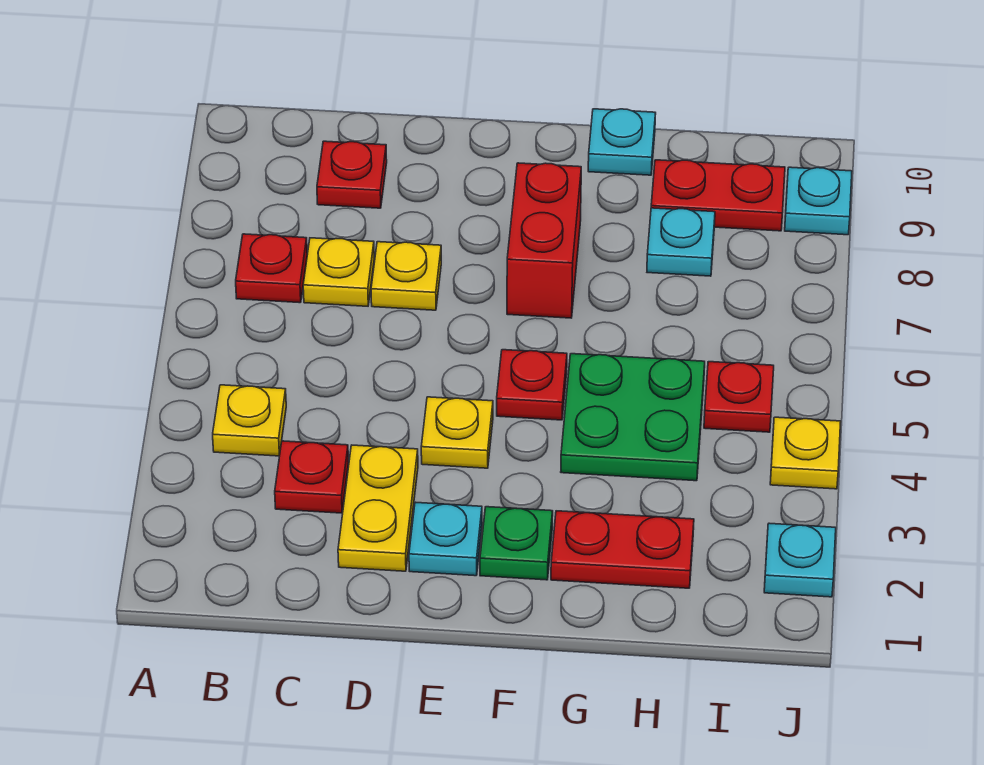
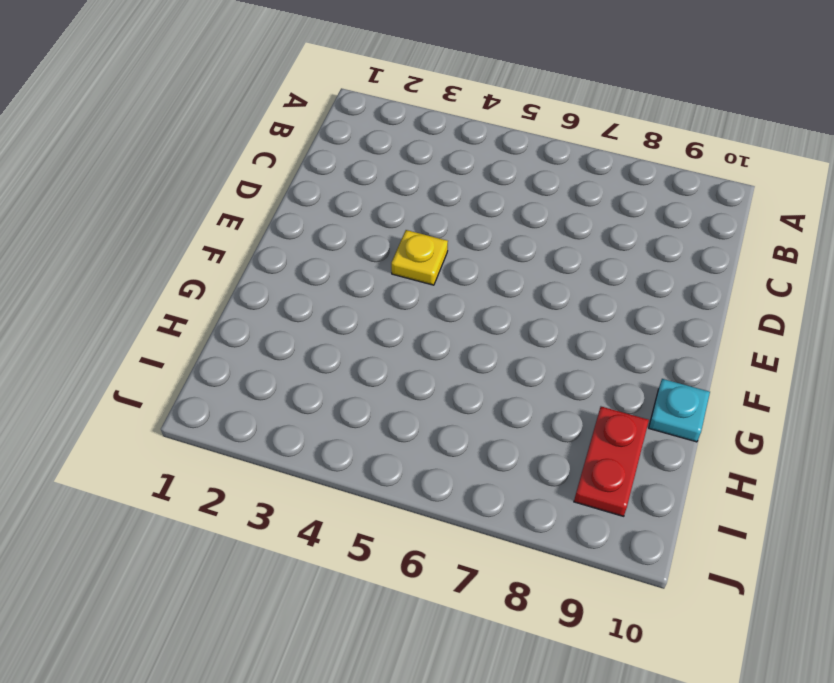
none -> yellow plate B4 level 1
none -> red plate B7 level 1
none -> red plate C3 level 1

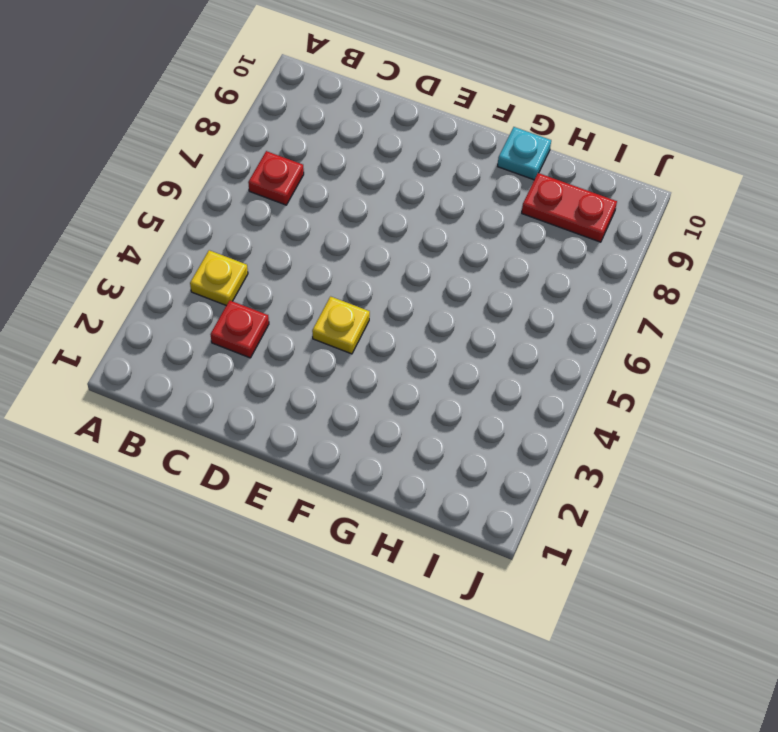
none -> yellow plate C7 level 1
none -> red plate C9 level 1
none -> yellow plate D2:D3 level 1

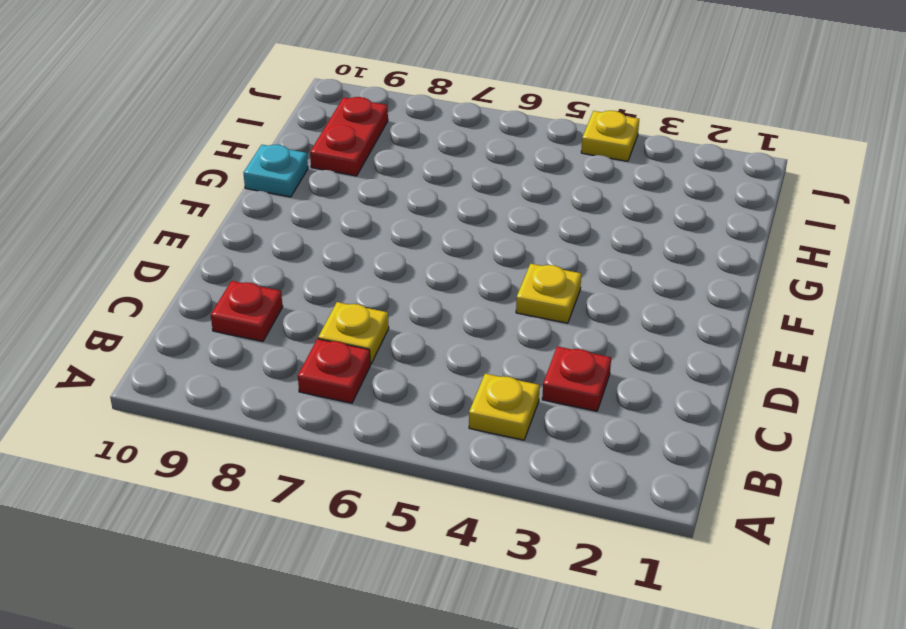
none -> yellow plate D2:D3 level 1
none -> yellow plate D7 level 1
none -> cyan plate E2 level 1

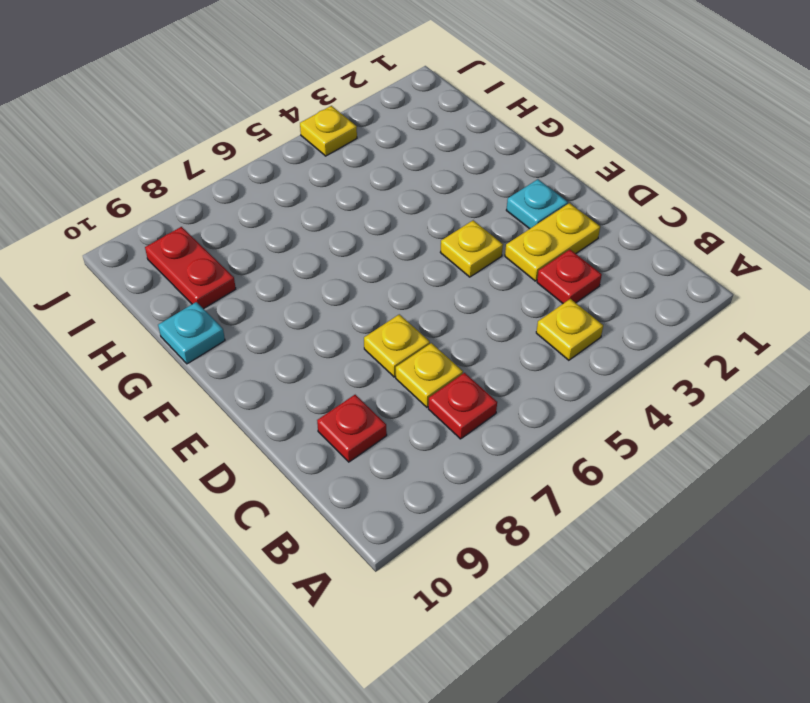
none -> green plate F2 level 1
none -> red plate F5 level 1
none -> red brick F7:F8 level 1

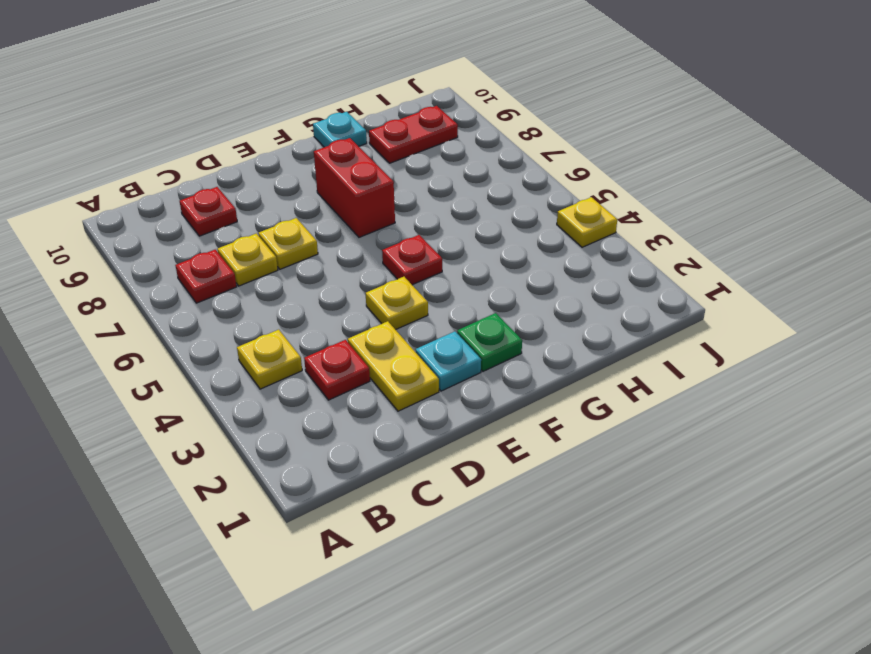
none -> red plate G2:H2 level 1
none -> green plate G4:H5 level 1
none -> cyan plate H8 level 1

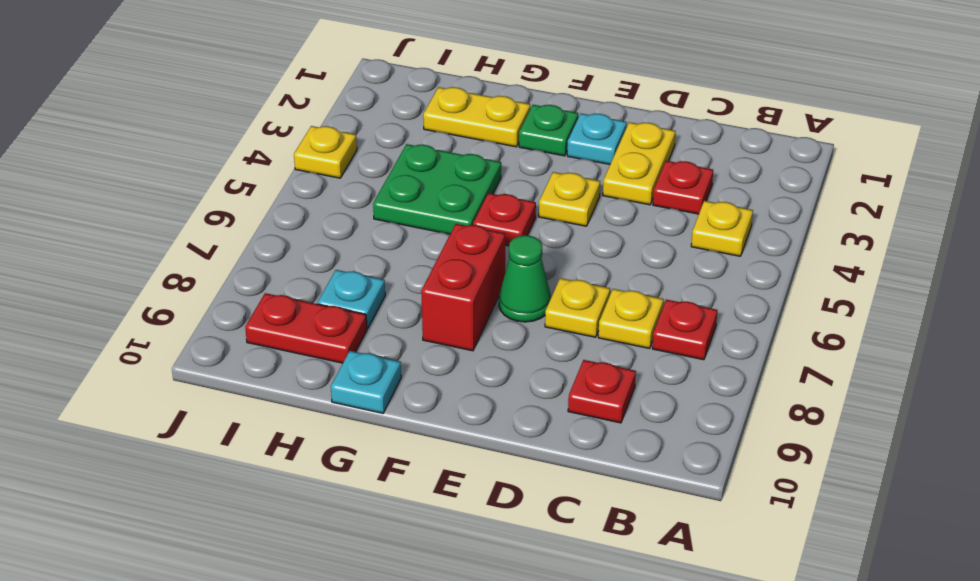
green cone E7 level 1 -> none
yellow plate G2:H2 level 1 -> red plate G2:H2 level 1
none -> red plate I5 level 1
none -> cyan plate J2 level 1
none -> cyan plate J9 level 1

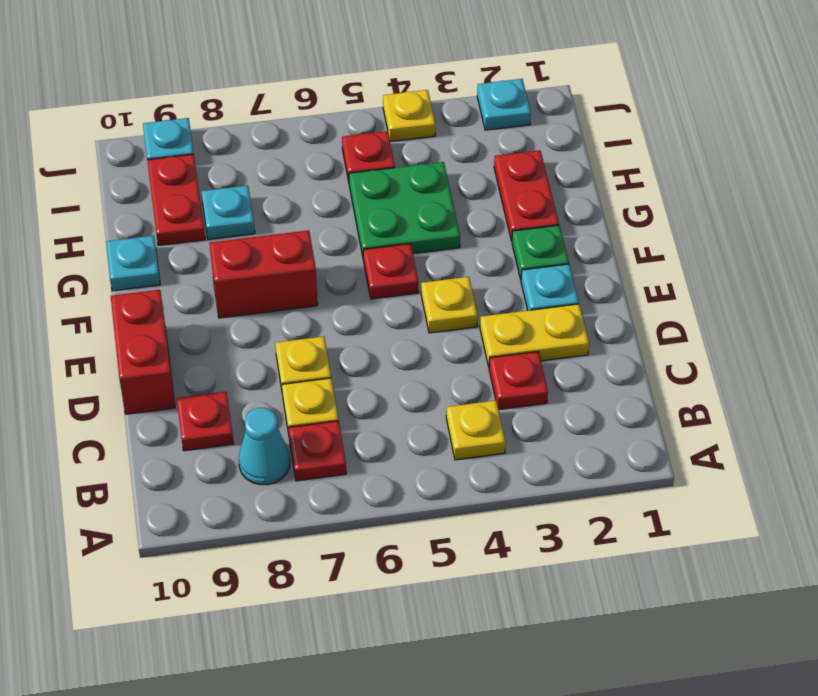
cyan cone B8 level 1 -> none
red brick D10:E10 level 1 -> none

